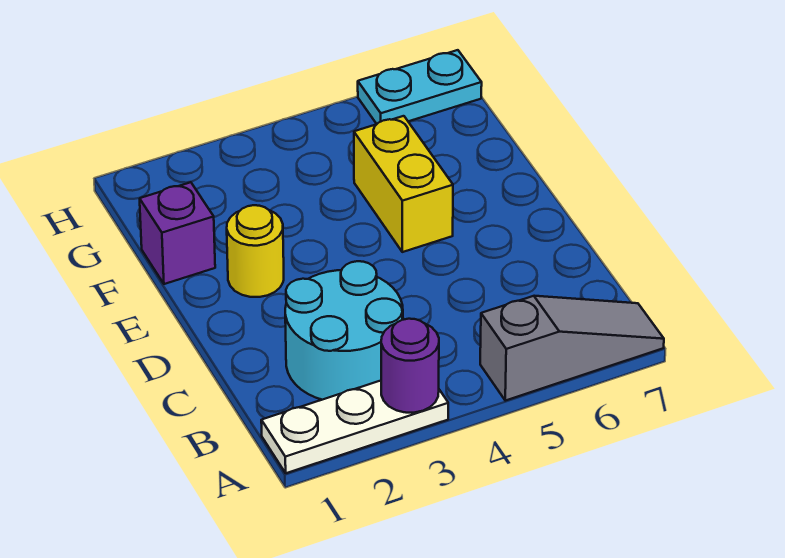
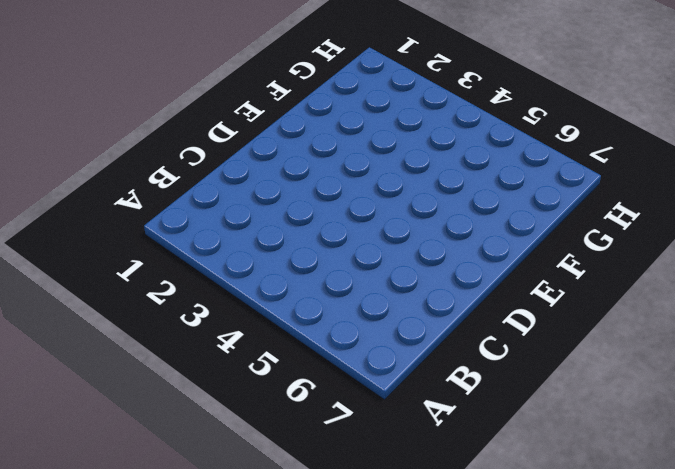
none -> white plate A1:A3 level 1
none -> grey slope A5:A7 level 1 top 5

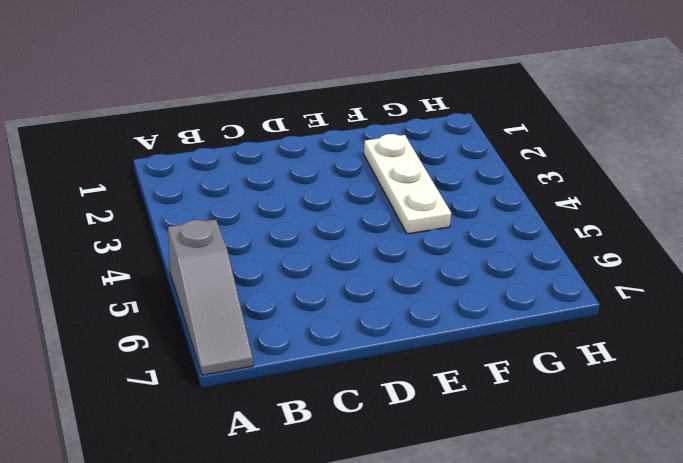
white plate F2:F4 level 1 -> white plate A1:A3 level 1
none -> cyan round brick B2:C3 level 1
none -> yellow round brick E2 level 1

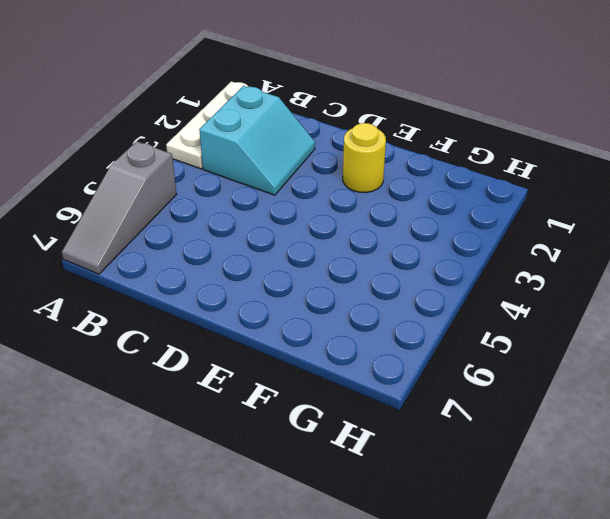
cyan slope B2:C3 level 1 top B -> cyan round brick B2:C3 level 1
none -> yellow brick E5:F5 level 1
none -> purple brick F1 level 1

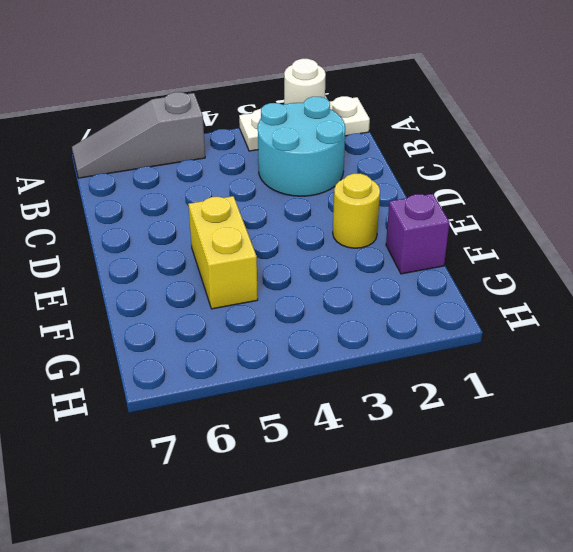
white round brick A2 level 2 -> none
none -> cyan plate H6:H7 level 1
none -> purple round brick A3 level 2

